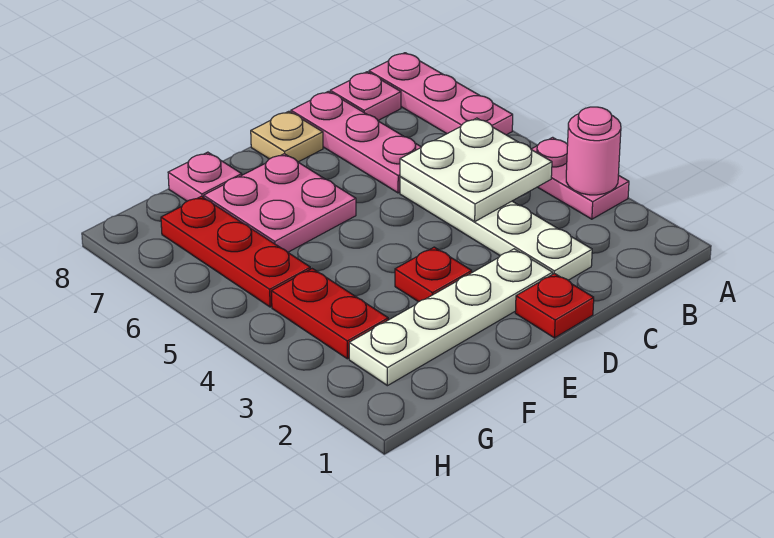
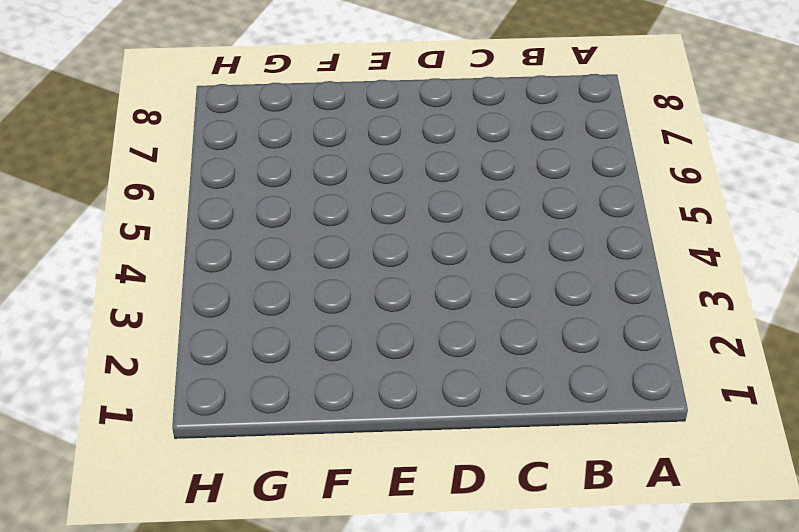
none -> pink plate A3:A4 level 1
none -> pink plate A6:A8 level 1
none -> pink plate B8 level 1

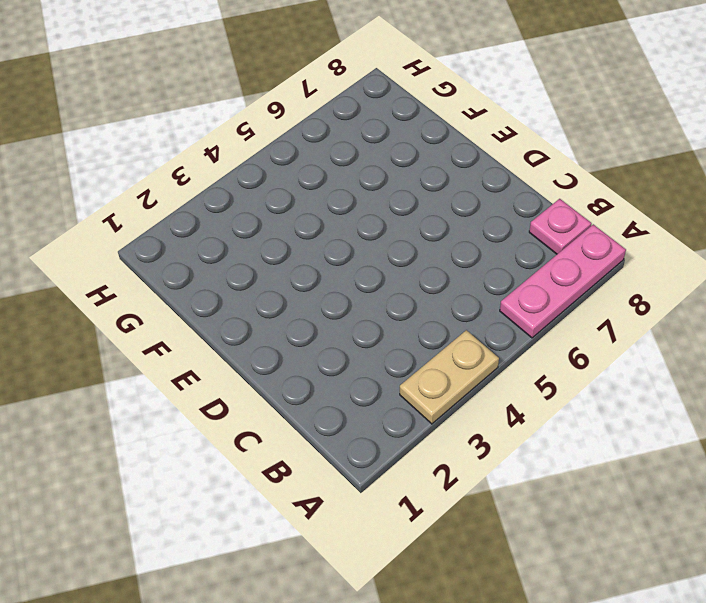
tan plate A3:A4 level 1 -> pink plate A3:A4 level 1
none -> white plate C2:C5 level 1
none -> pink plate C6:C8 level 1
none -> red plate D1 level 1

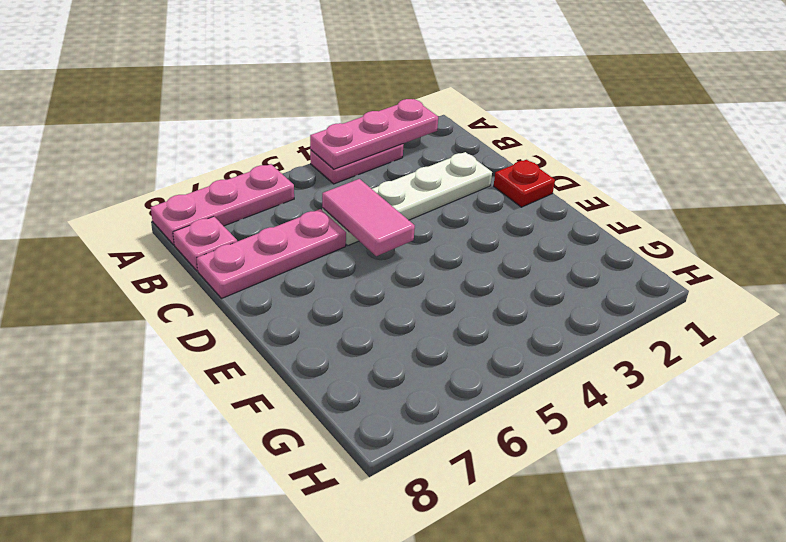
pink plate A2:A4 level 2 -> pink round brick A3 level 2
pink tile C5:D5 level 2 -> white plate B4:C5 level 2
none -> white plate D2:G2 level 1
none -> tan plate D8 level 1
none -> red plate E3 level 1

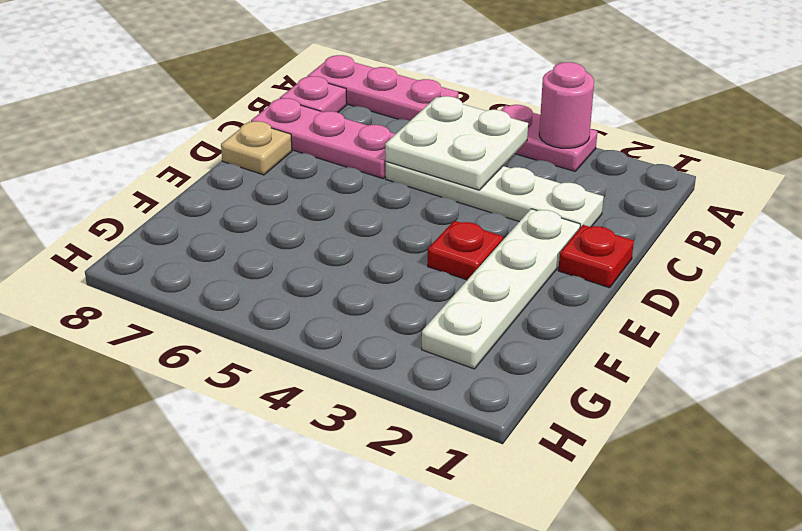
none -> pink plate E6:F7 level 1
none -> pink plate F8 level 1
none -> red plate G3:G4 level 1

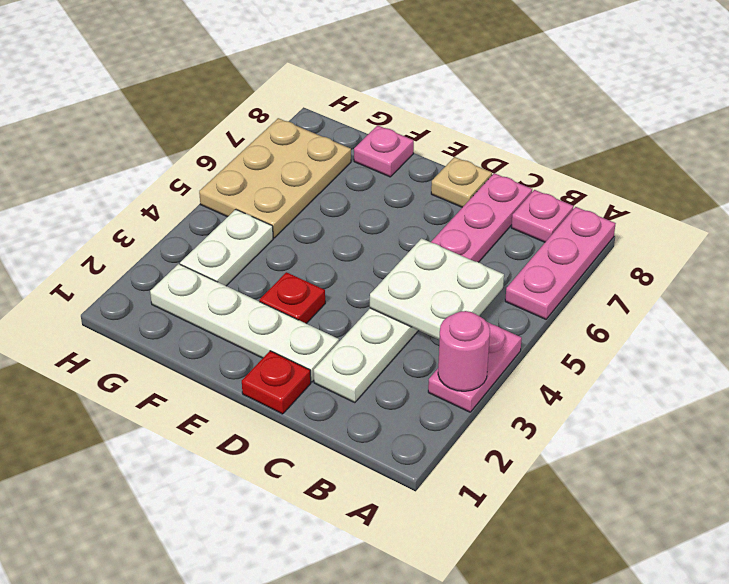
white plate G3:G4 level 1 -> red plate G3:G4 level 1
tan plate G5:H7 level 1 -> red plate G5:G7 level 1
none -> pink plate E6:F7 level 1

